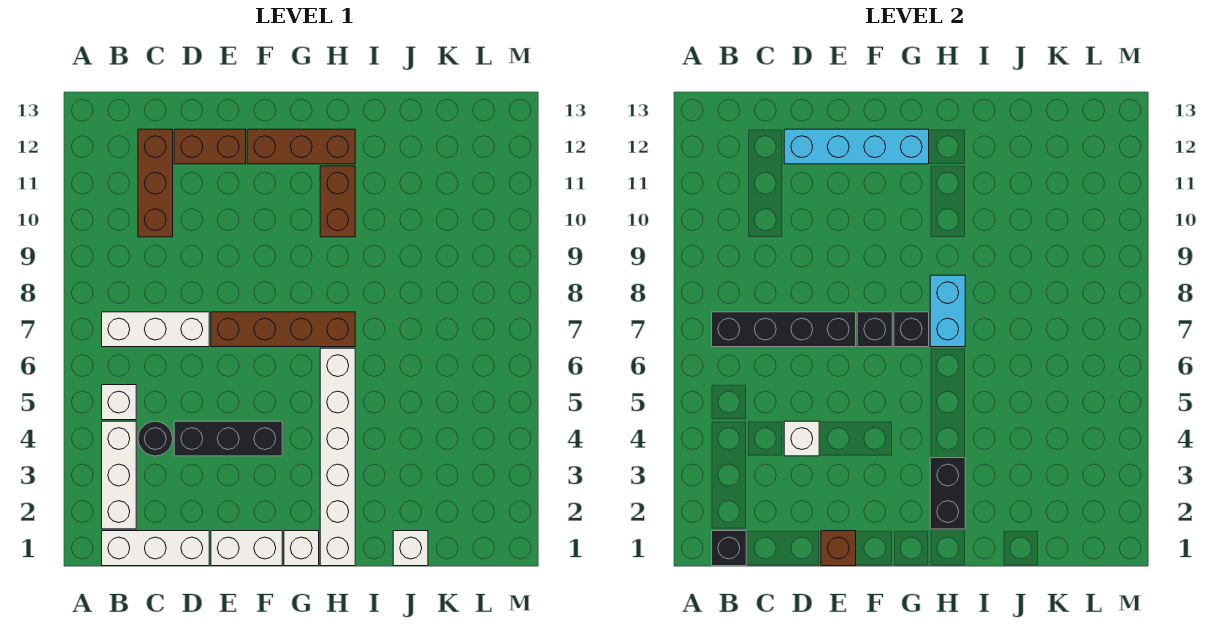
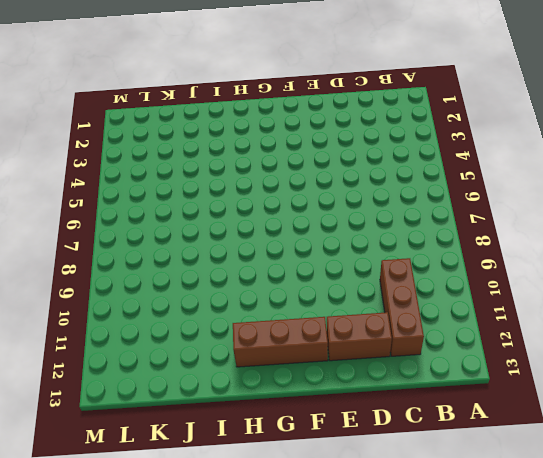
none -> white brick B1:D1 level 1
none -> white brick B2:B4 level 1
none -> white brick B5 level 1

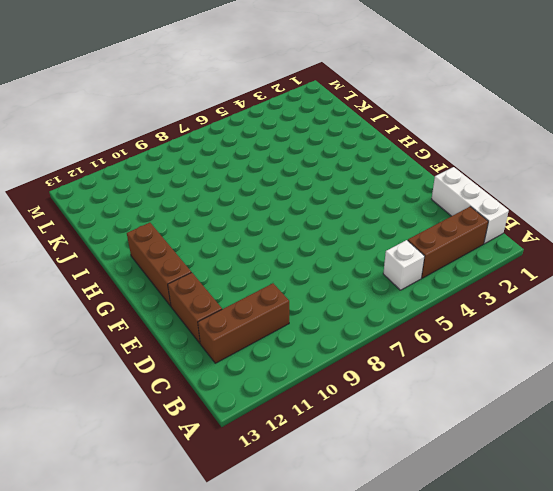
brown brick B2:B4 level 1 -> white brick B2:B4 level 1
none -> white brick B7:D7 level 1
none -> black round brick C4 level 1
none -> black brick D4:F4 level 1

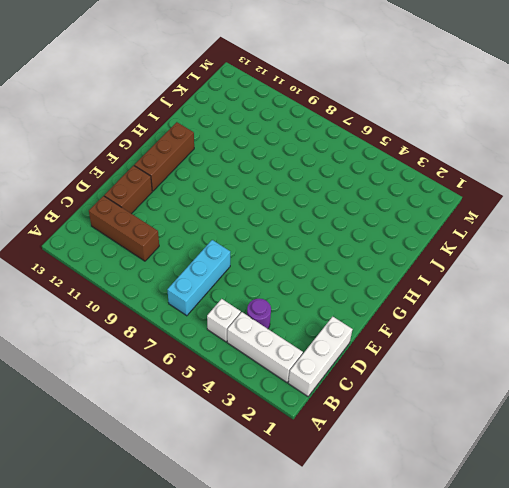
cyan brick B7:D7 level 1 -> white brick B7:D7 level 1
purple round brick C4 level 1 -> black round brick C4 level 1
none -> black brick D4:F4 level 1
none -> white brick E1:F1 level 1
none -> brown brick E7:H7 level 1

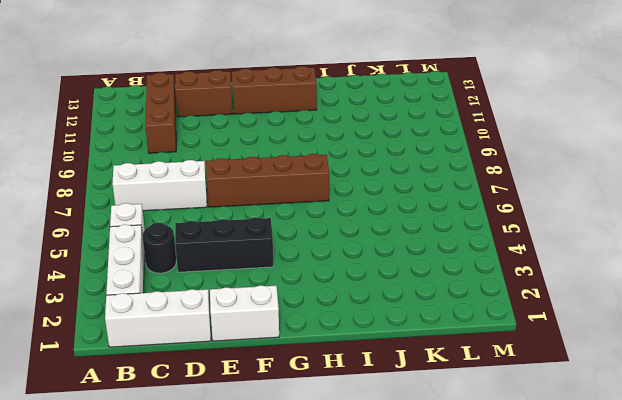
none -> white brick G1 level 1
none -> white brick H1:H6 level 1
none -> brown brick H10:H11 level 1

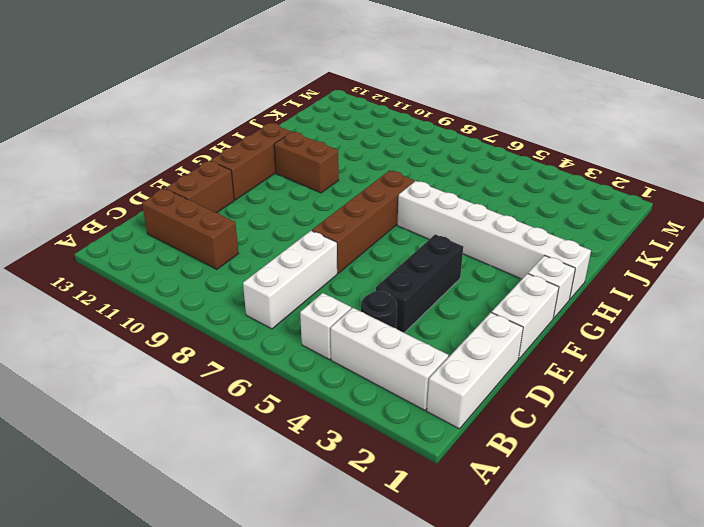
none -> white brick J1 level 1
none -> black brick B1 level 2
none -> black brick B7:E7 level 2

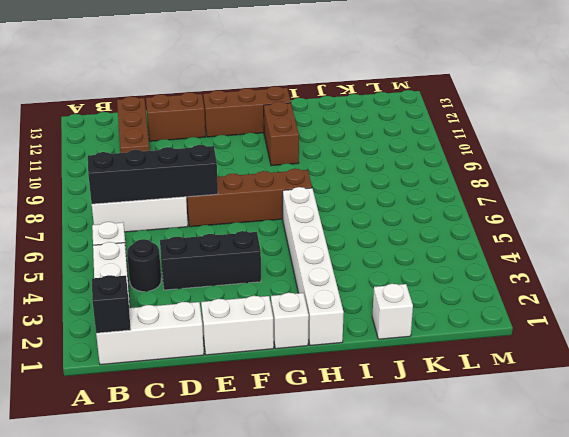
none -> white brick D4 level 2
none -> cyan brick D12:G12 level 2
none -> brown brick E1 level 2

